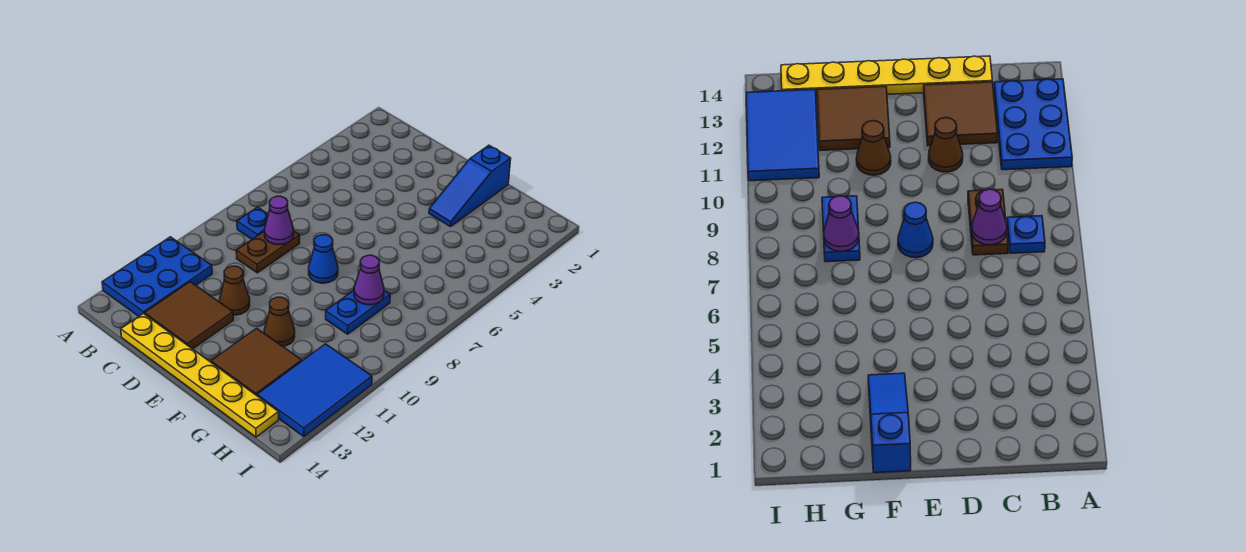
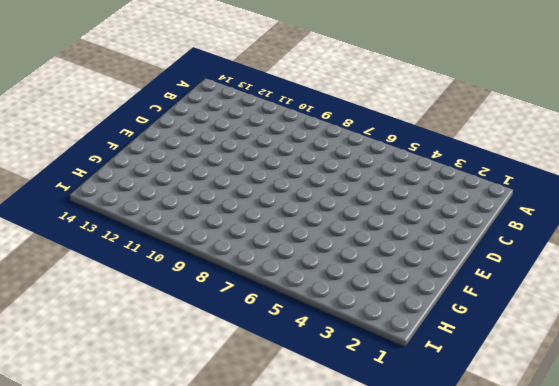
none -> blue plate A11:B13 level 1
none -> blue plate B8 level 1
none -> brown plate C8:C9 level 1

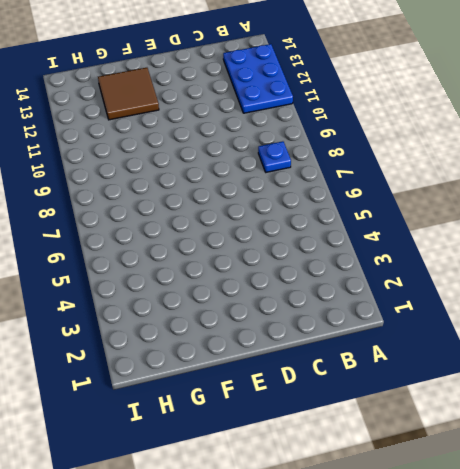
none -> brown plate C8:C9 level 1
none -> brown tile C12:D13 level 1
none -> yellow plate C14:H14 level 1

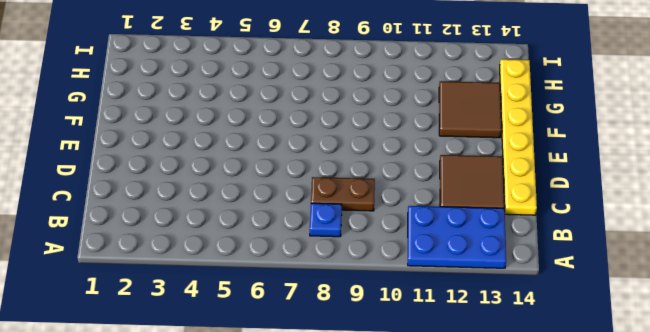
none -> brown cone D11 level 1
none -> blue cone E8 level 1
none -> blue slope F1:F3 level 1 top 1

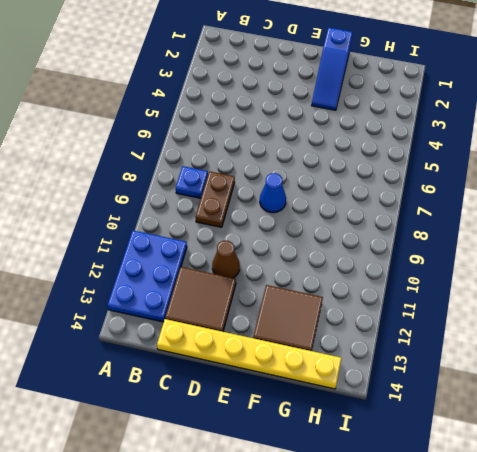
none -> brown cone F11 level 1
none -> blue plate G8:G9 level 1
none -> blue tile H11:I13 level 1

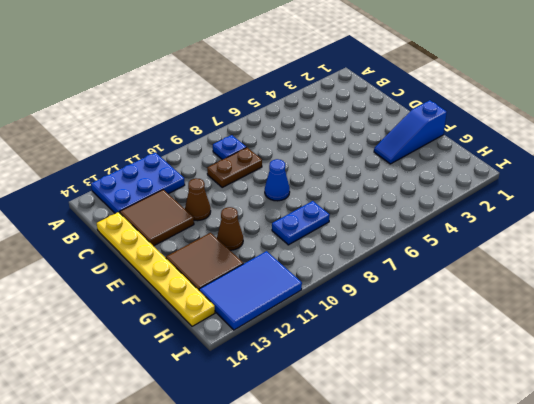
none -> purple cone C8 level 2
none -> purple cone G8 level 2

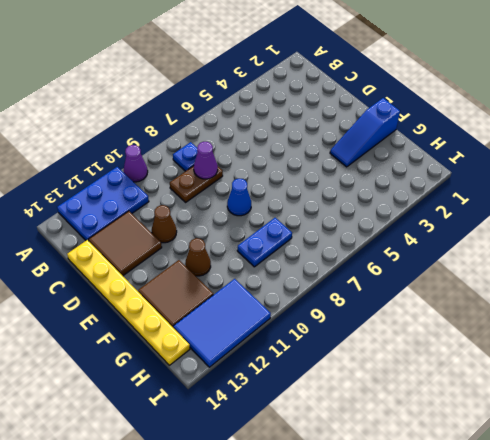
purple cone A10 level 1 -> purple cone G8 level 2

